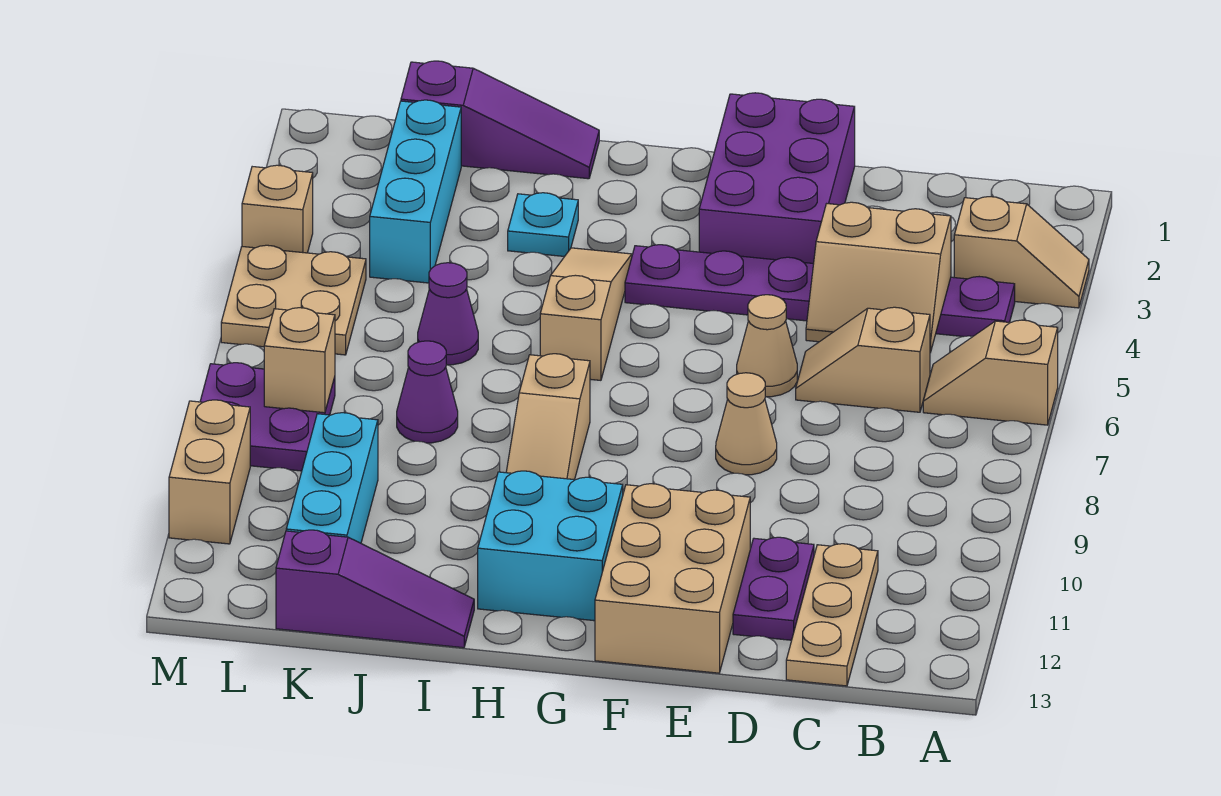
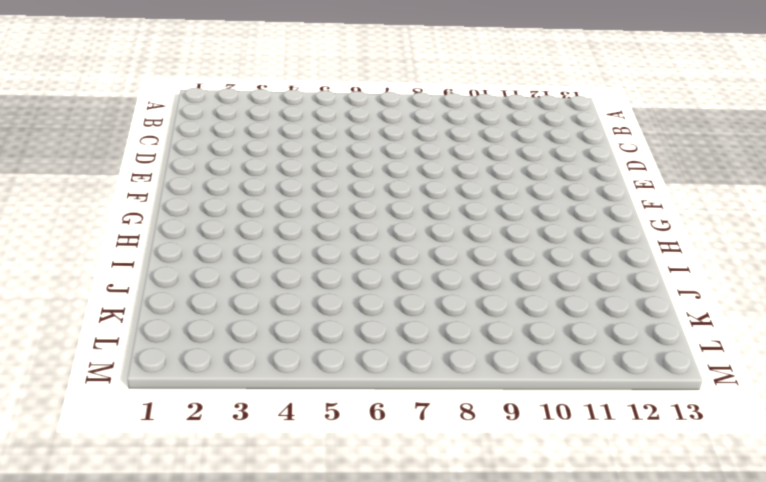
none -> tan slope A3:B3 level 1 top B
none -> tan slope A6:B6 level 1 top A
none -> purple plate B4:G4 level 1

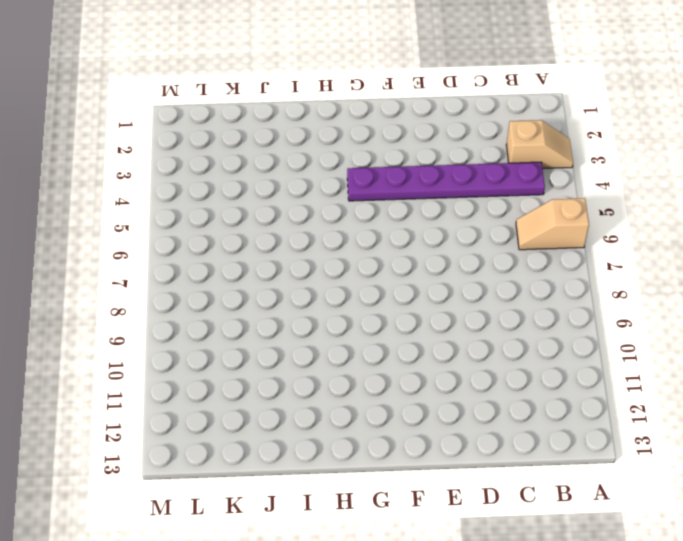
none -> tan slope C6:D6 level 1 top C
none -> tan plate C11:C13 level 1
none -> purple plate D11:D12 level 1

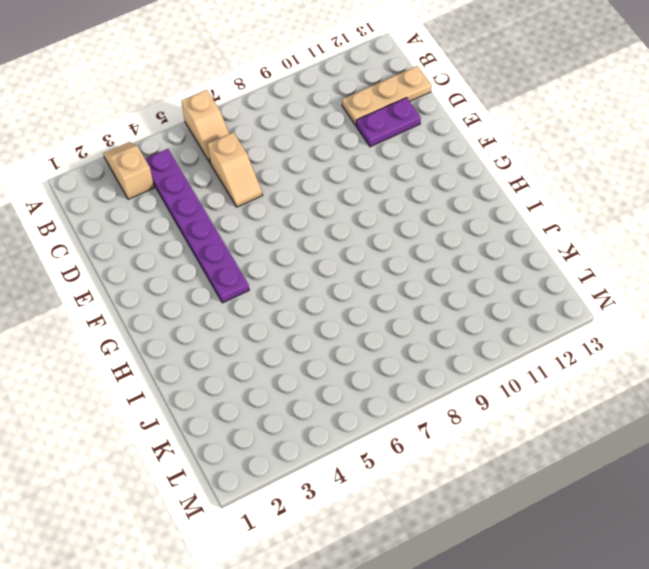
none -> purple brick E1:F3 level 1
none -> tan cone E6 level 1
none -> tan cone E8 level 1

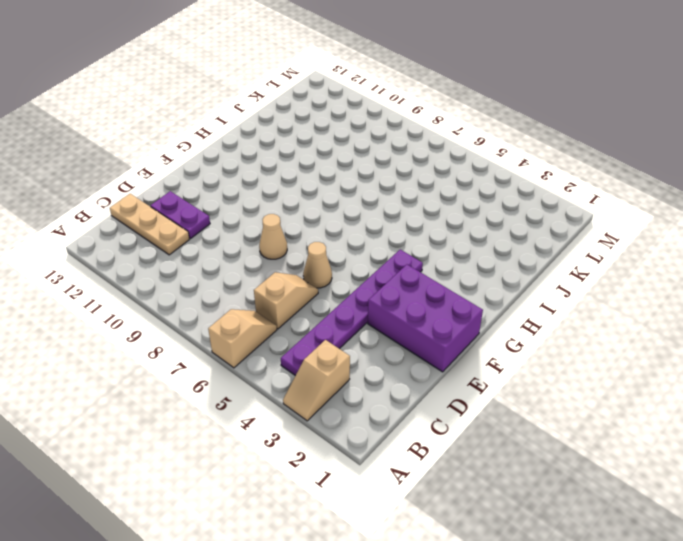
none -> tan brick E11:F13 level 1
none -> cyan brick G11:H12 level 1
none -> tan slope H4:H6 level 1 top 6

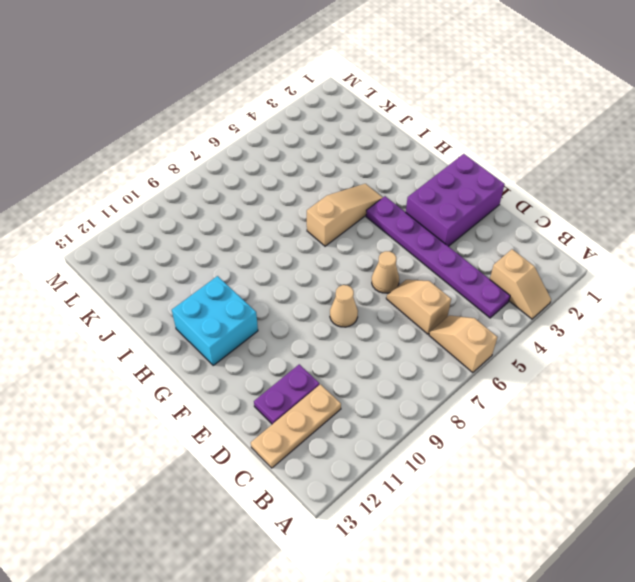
none -> tan brick E11:F13 level 1
none -> tan slope H8:H10 level 1 top 8
none -> purple slope I1:K1 level 1 top K

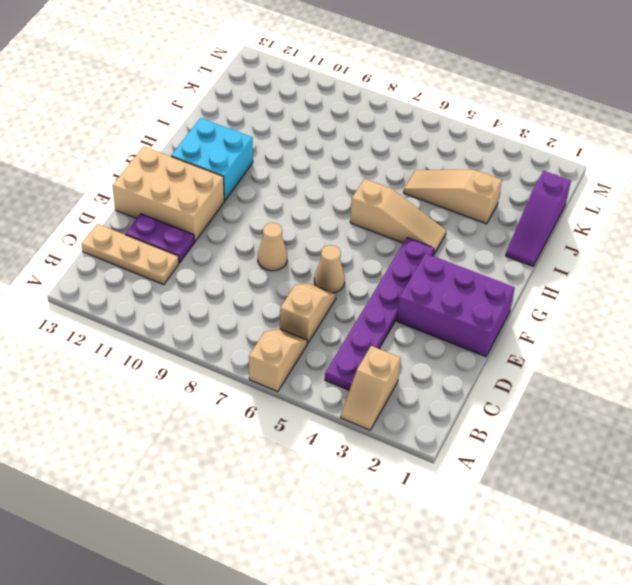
tan slope J3:J5 level 1 top 3 -> tan slope H8:H10 level 1 top 8
none -> cyan plate I3 level 1
none -> purple slope I13:K13 level 1 top K
none -> purple cone J6 level 1

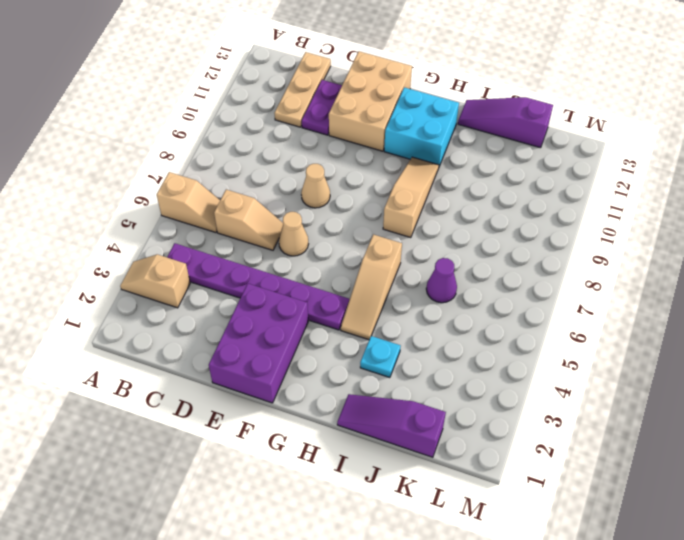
none -> purple cone J8 level 1
none -> cyan brick K2:K4 level 1
none -> cyan brick K10:K12 level 1

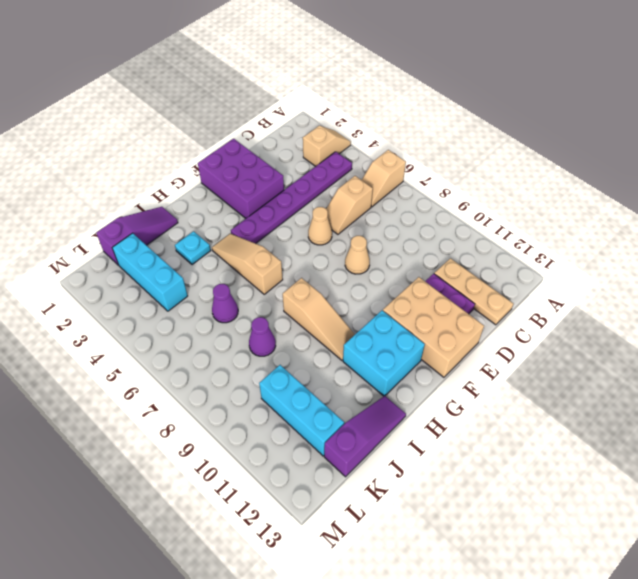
none -> tan plate L5:M6 level 1
none -> purple plate L8:M9 level 1
none -> tan brick M4 level 1

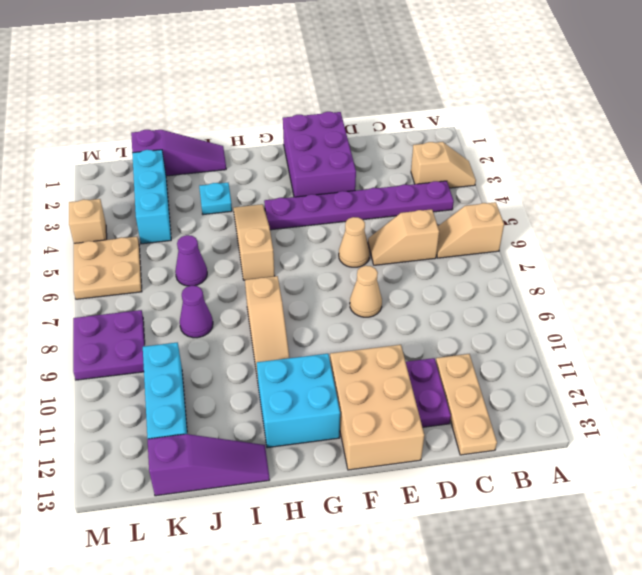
none -> tan brick M10:M11 level 1
none -> tan slope C4:D5 level 2 top 4
none -> tan brick L8 level 2

